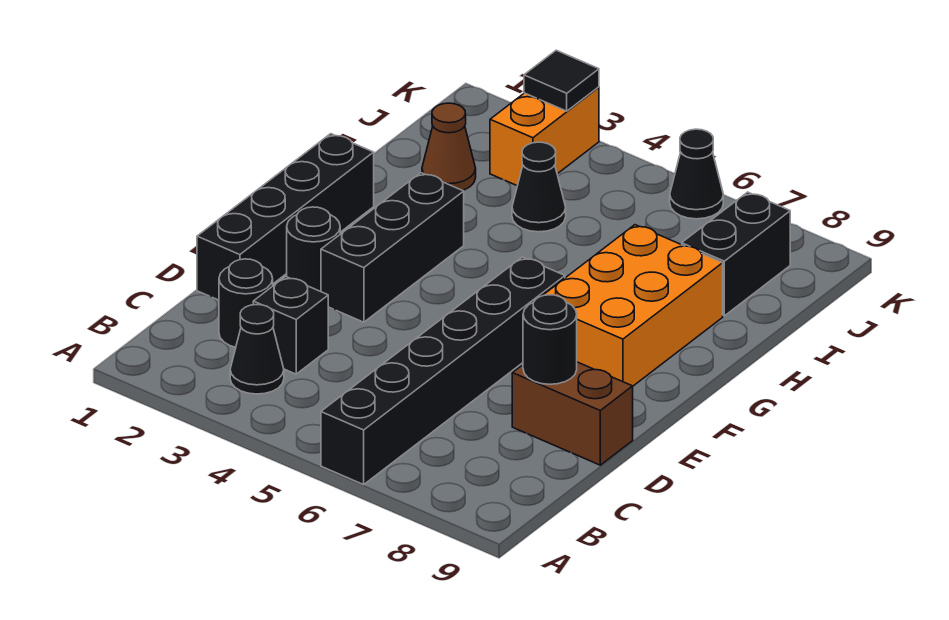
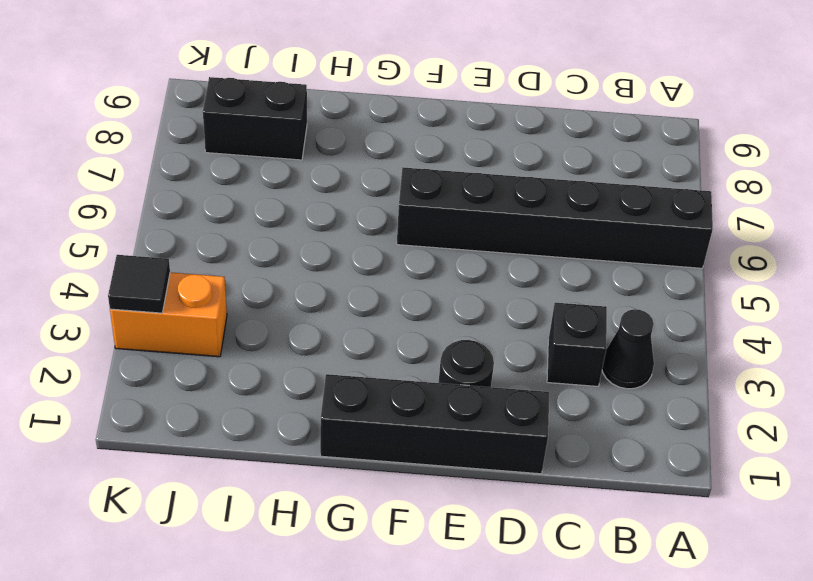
none -> black round brick C2 level 1
none -> brown brick D8:D9 level 1
none -> black brick E3:G3 level 1

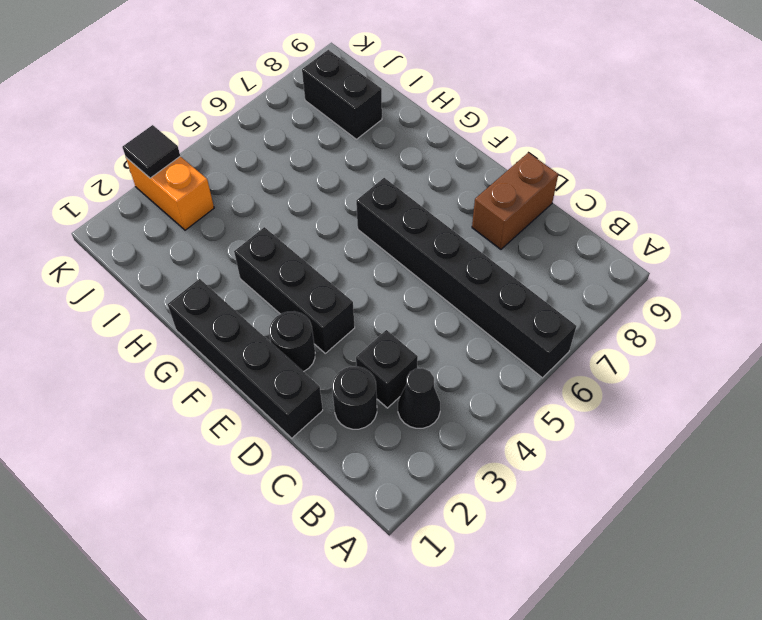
none -> orange brick F7:H8 level 1
none -> brown cone I2 level 1
none -> black cone I4 level 1

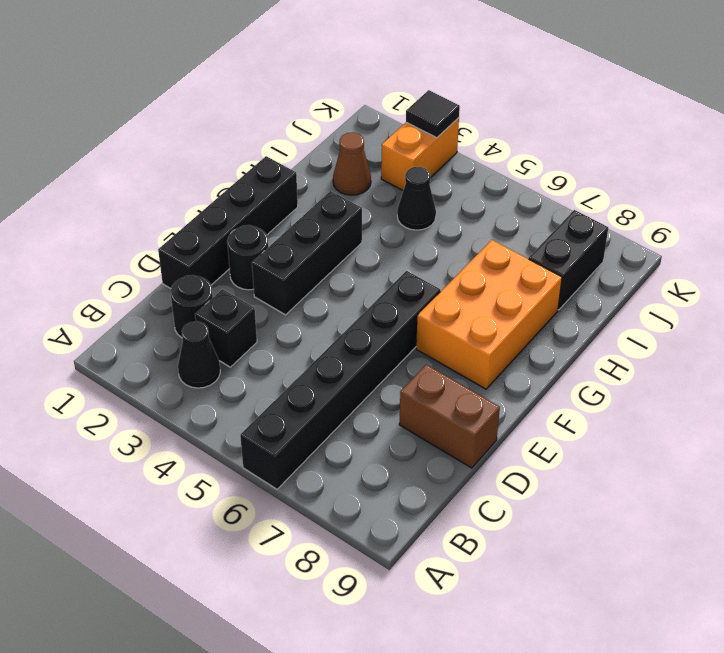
none -> black cone K6 level 1
none -> black round brick D8 level 2

